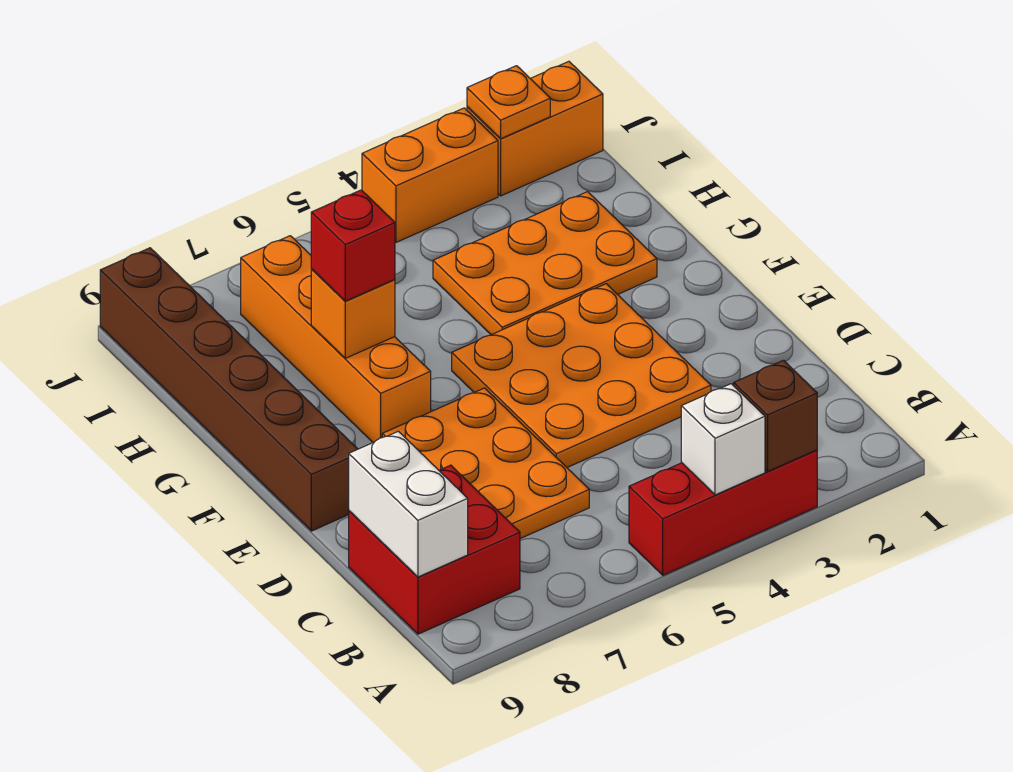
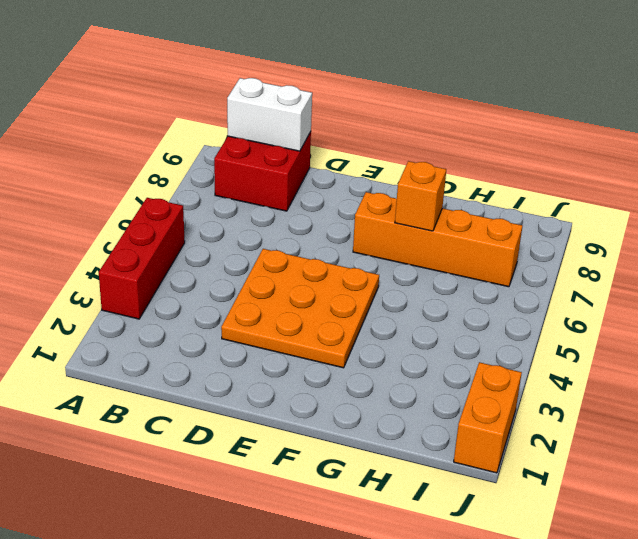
none -> orange plate C6:E7 level 1
none -> brown brick E9:J9 level 1
none -> orange plate G2:H4 level 1

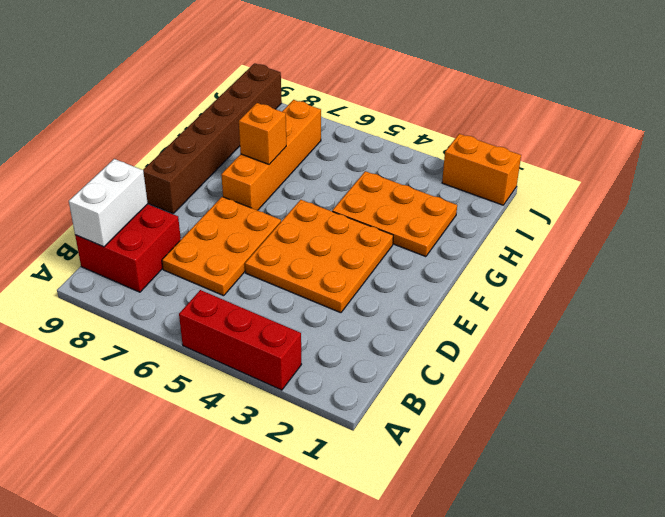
none -> orange brick J3:J4 level 1
none -> brown brick A3 level 2
none -> white brick A4 level 2

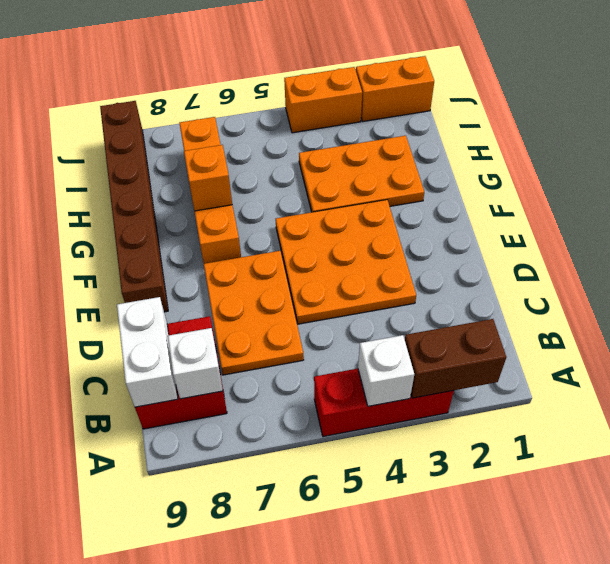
brown brick A2:A3 level 2 -> brown brick A3 level 2
white brick B8 level 2 -> none
none -> orange plate J2 level 2
none -> red brick G7 level 3

